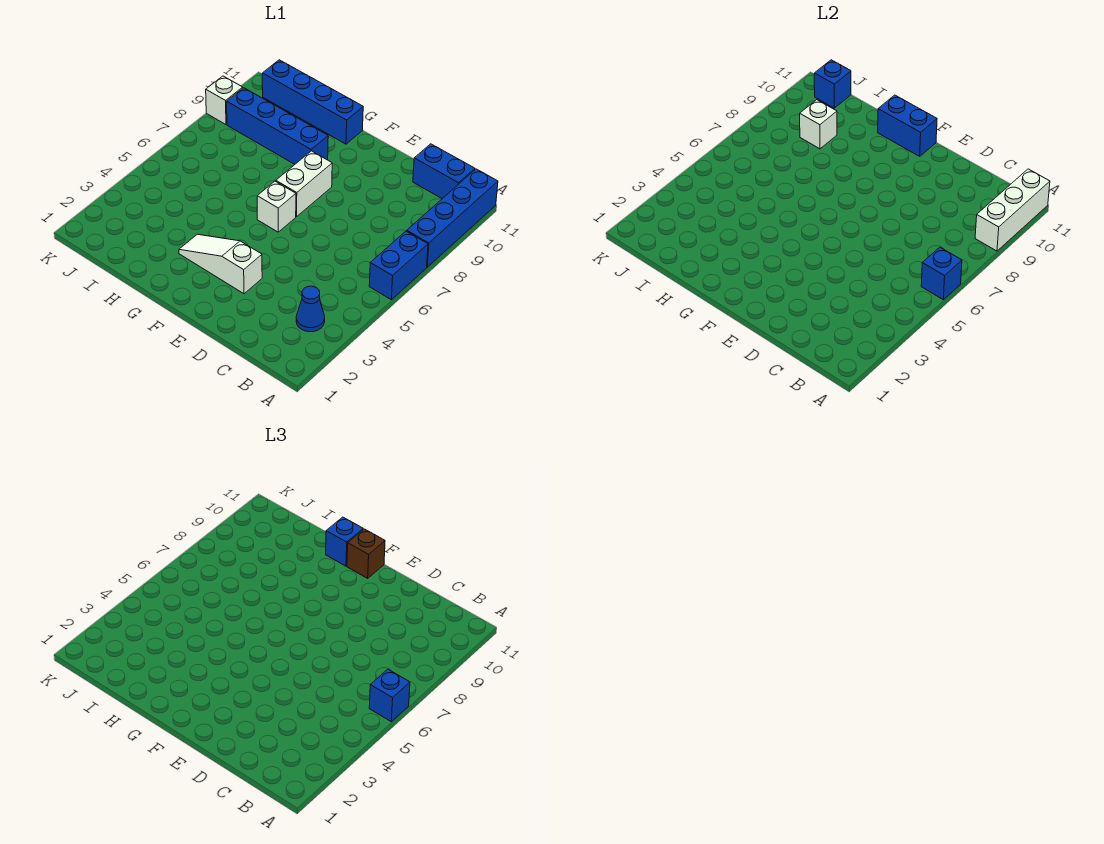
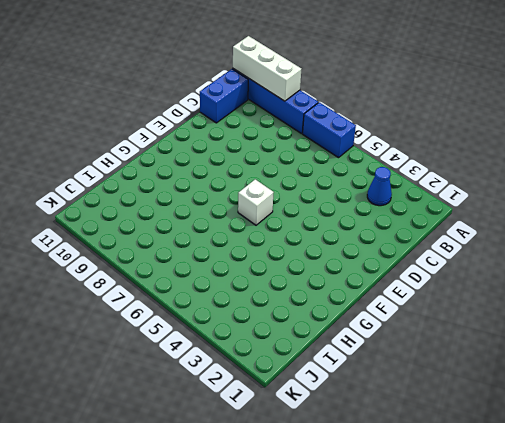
none -> white slope E3:G3 level 1 top E
none -> white brick F7:F8 level 1
none -> blue brick G9:J9 level 1

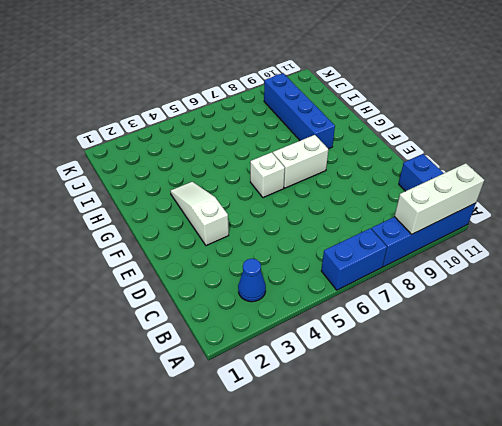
none -> blue brick G11:J11 level 1
none -> white brick K9 level 1
none -> blue brick A6 level 2

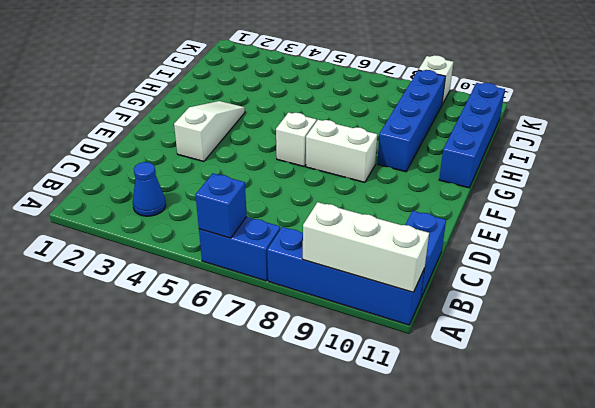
none -> blue brick F11:G11 level 2
none -> white brick I9 level 2
none -> blue brick J11 level 2

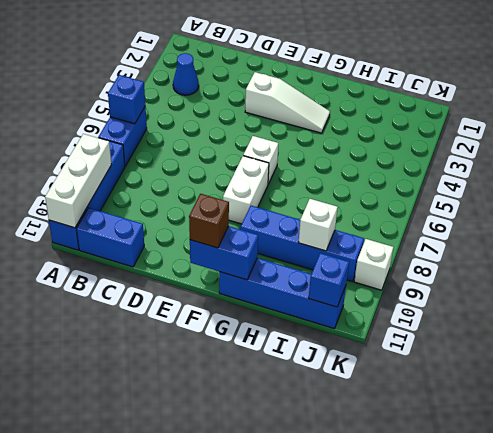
none -> blue brick A6 level 3
none -> blue brick G11 level 3

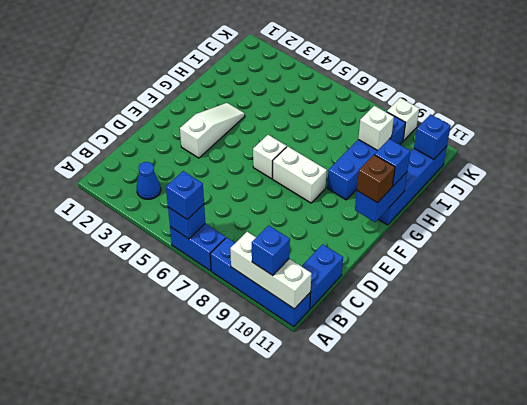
blue brick A10 level 3 -> none

